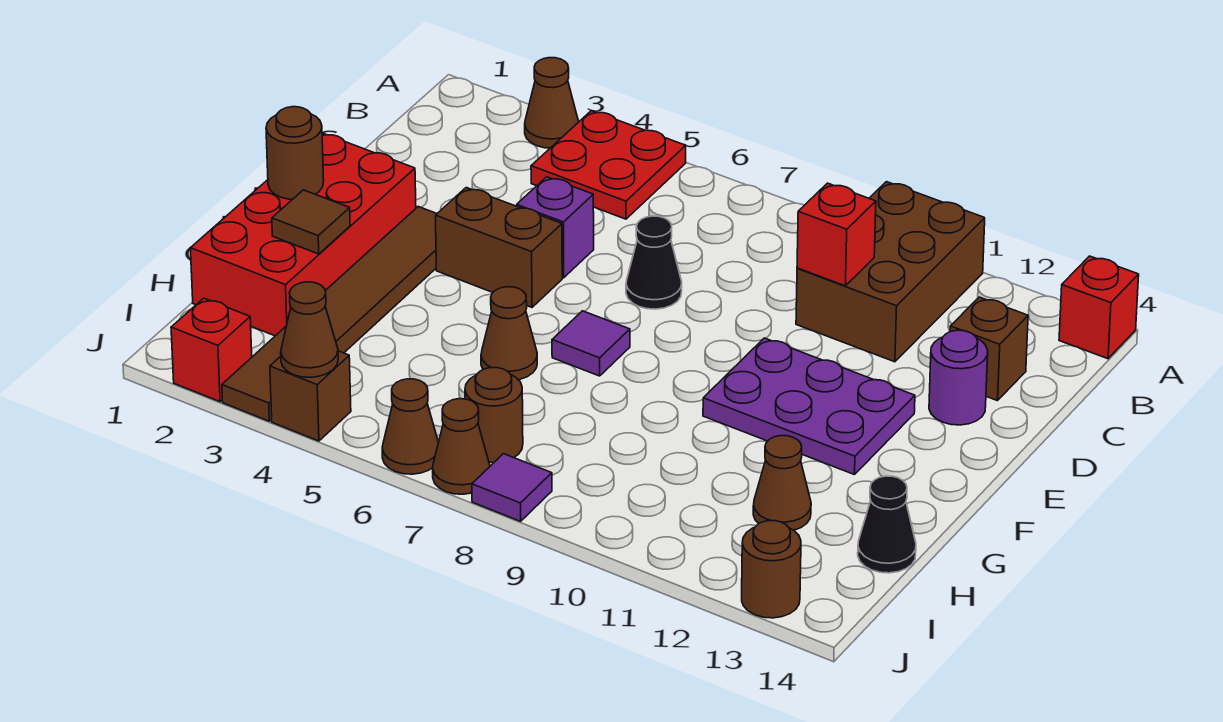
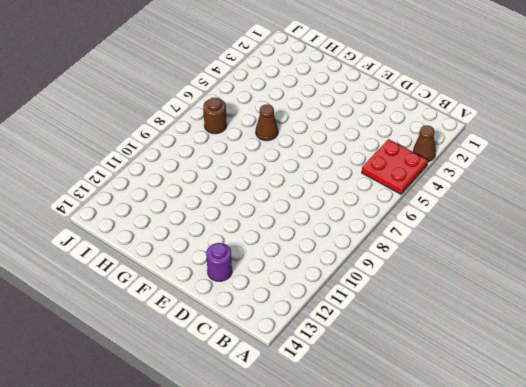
none -> brown brick A10:C11 level 1
none -> red brick A14 level 1
none -> brown brick C13 level 1

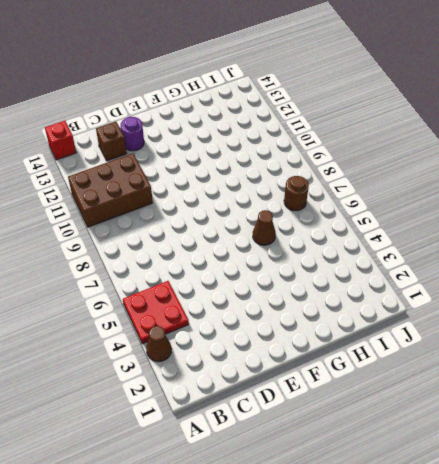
none -> purple brick D5 level 1
none -> black cone D7 level 1
none -> red brick E1:H2 level 1

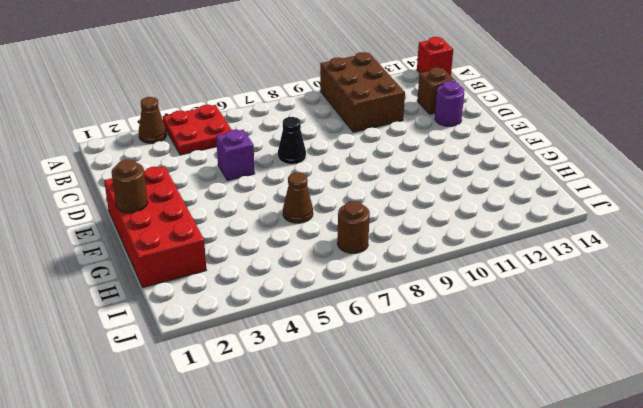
none -> brown tile E3:J3 level 1
none -> brown brick E4:E5 level 1
none -> purple plate E10:F12 level 1

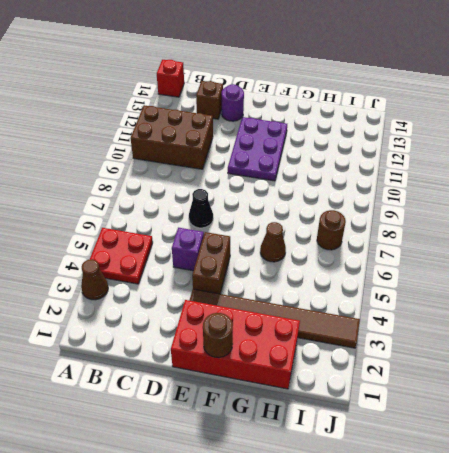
none -> purple tile F7 level 1
none -> brown cone H12 level 1
none -> black cone H14 level 1

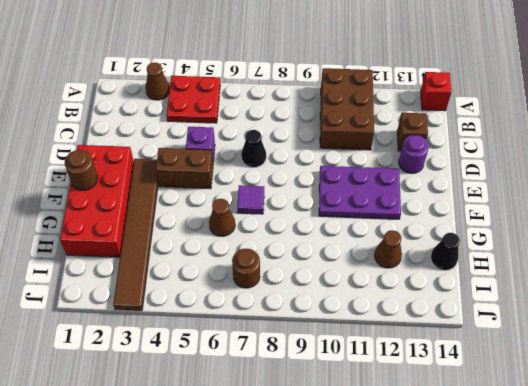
none -> red brick J2 level 1
none -> brown brick J4 level 1
none -> brown cone J6 level 1

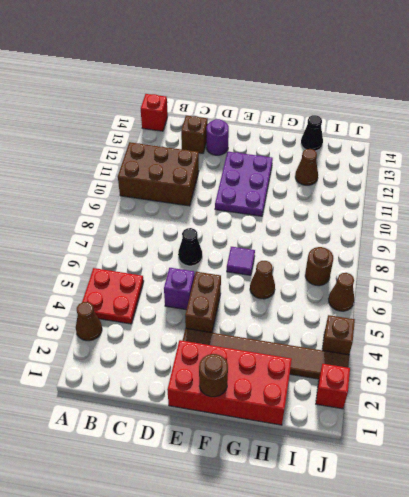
none -> brown cone J7 level 1
none -> purple tile J8 level 1
none -> brown round brick J13 level 1

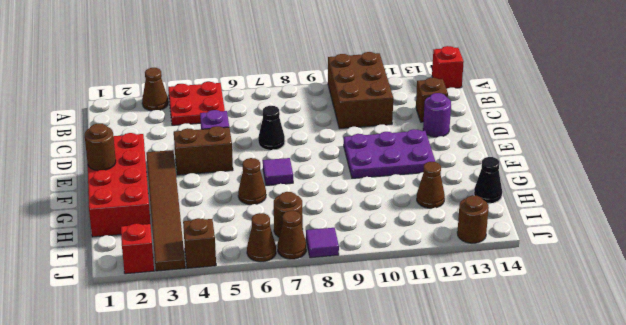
none -> red brick C10 level 2
none -> brown tile G2 level 2
none -> brown cone J4 level 2

